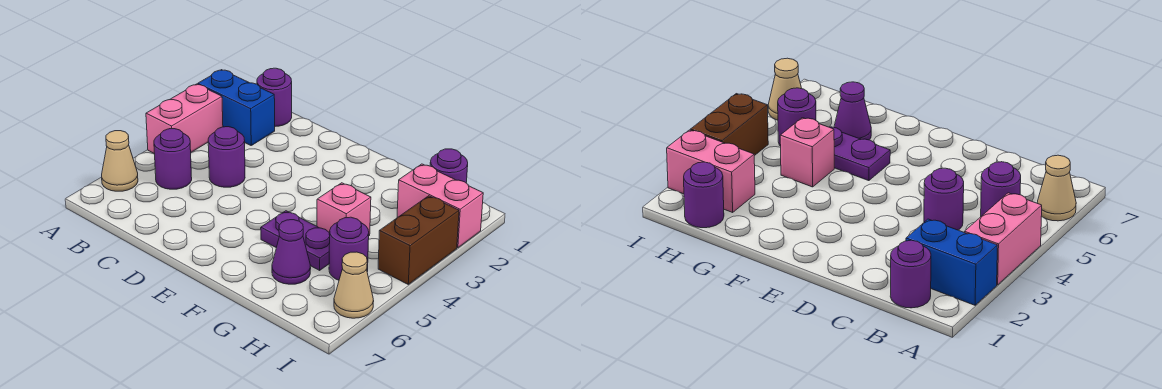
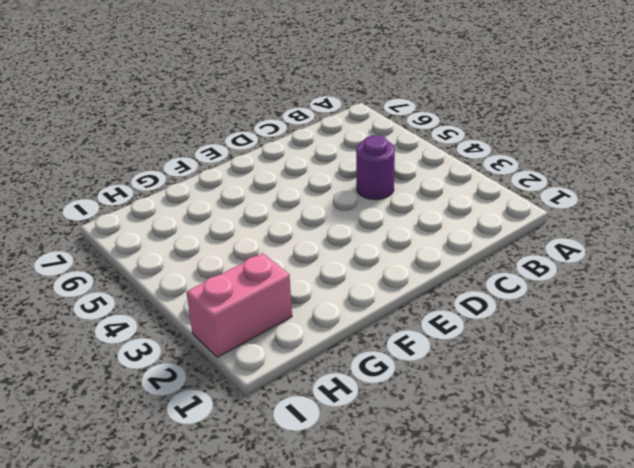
none -> blue brick A2:B2 level 1
none -> pink brick A3:A4 level 1
none -> tan cone A6 level 1

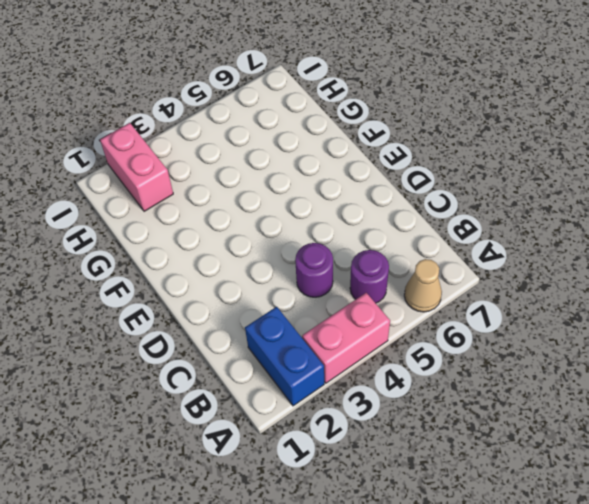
none -> purple round brick B1 level 1
none -> purple plate F5:G5 level 1
none -> pink brick G4 level 1

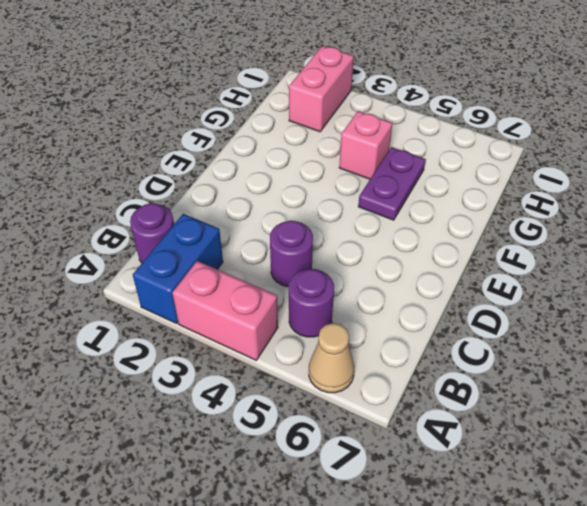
none -> purple cone G6 level 1
none -> purple round brick H1 level 1
none -> purple round brick H5 level 1

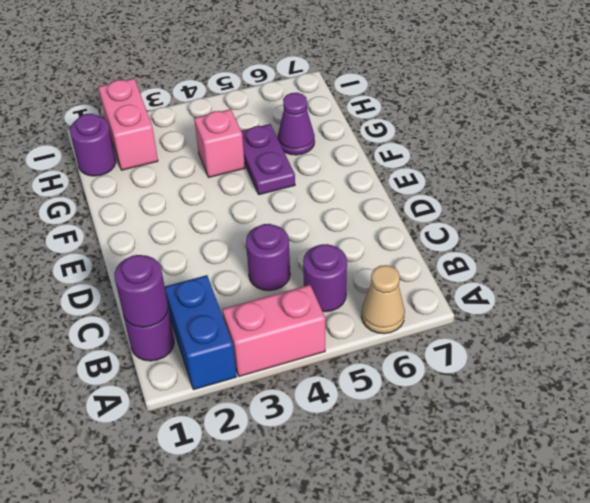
purple round brick B1 level 2 -> purple round brick H5 level 1
none -> brown brick I3:I4 level 1
none -> tan cone I6 level 1

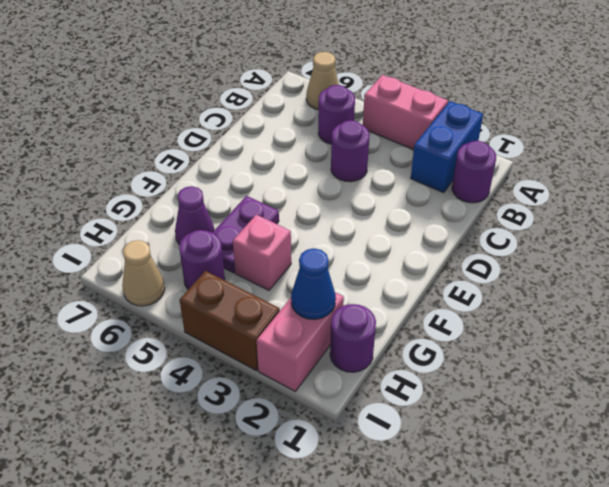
blue cone H2 level 2 -> none

